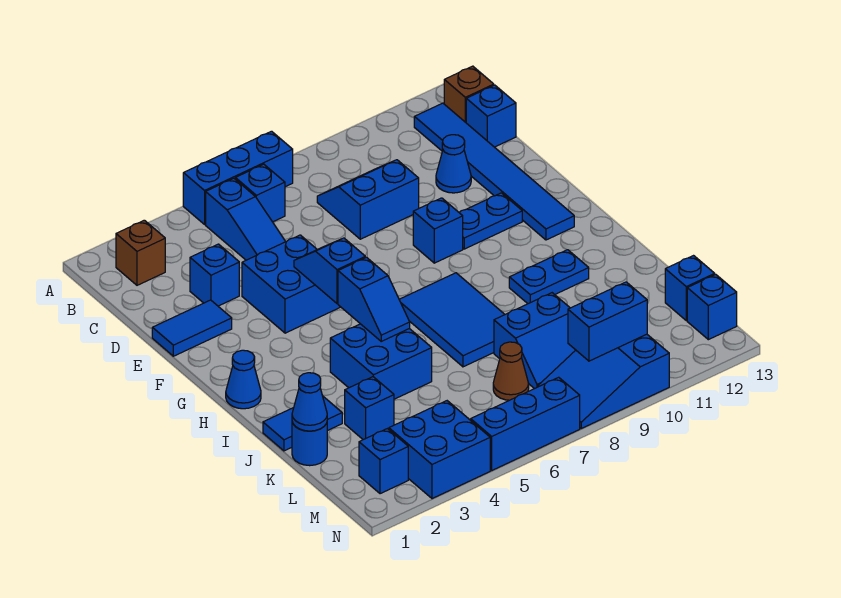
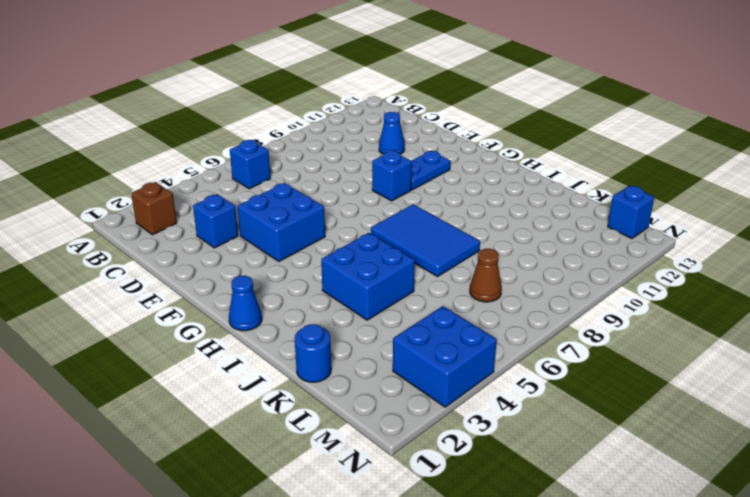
none -> blue brick A5:A7 level 1
none -> blue slope B5:D5 level 1 top B
none -> blue tile B12:G12 level 1
none -> brown brick B13 level 1

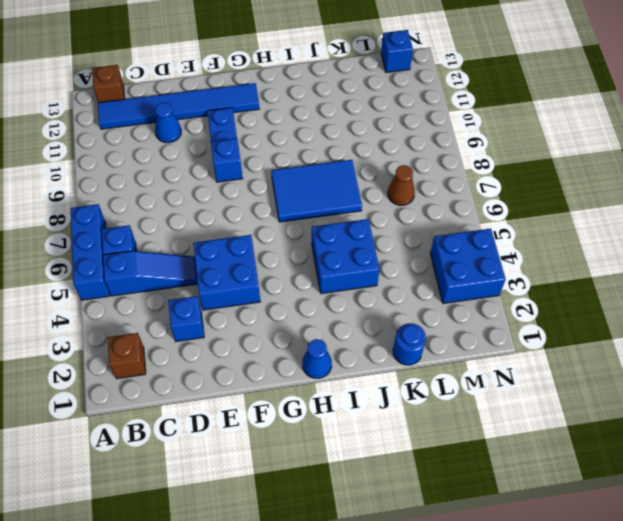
none -> blue slope C8:D9 level 1 top D
none -> blue brick C13 level 1
none -> blue tile E1:E2 level 1
none -> blue plate I10:I11 level 1

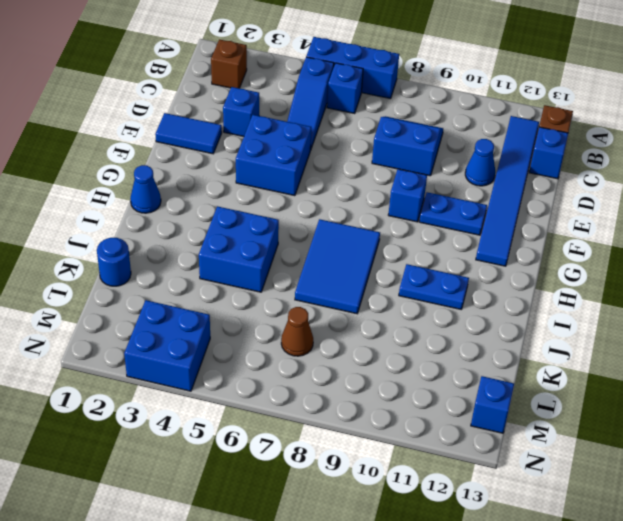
none -> blue tile J1:J2 level 1
none -> blue brick K3 level 1
none -> blue slope K8:L9 level 1 top K
none -> blue brick L13 level 1

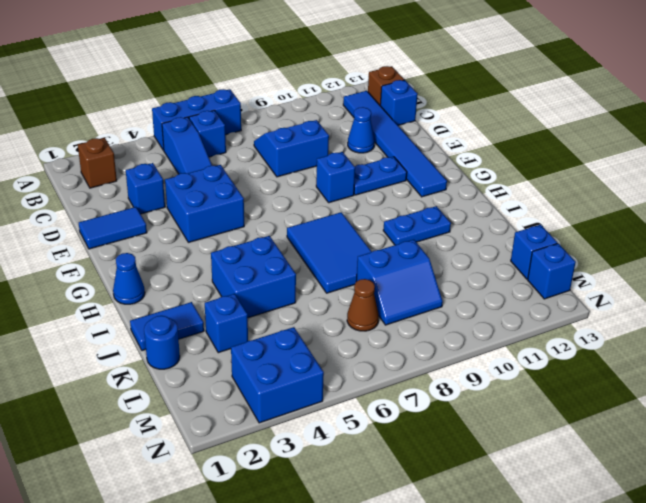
none -> blue brick M2 level 1
none -> blue slope M8:N10 level 1 top 10
none -> blue brick N5:N7 level 1
none -> blue slope F5:G5 level 2 top G

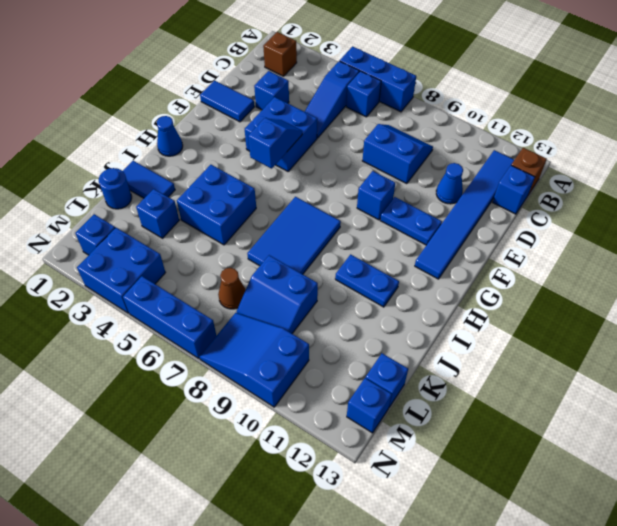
none -> blue slope H5:I5 level 2 top H
none -> blue cone K1 level 2
none -> blue brick M9:M10 level 2

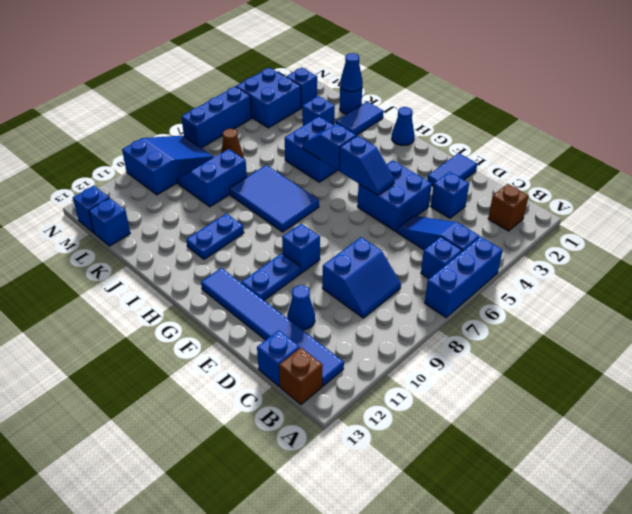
none -> blue brick M9:M10 level 2

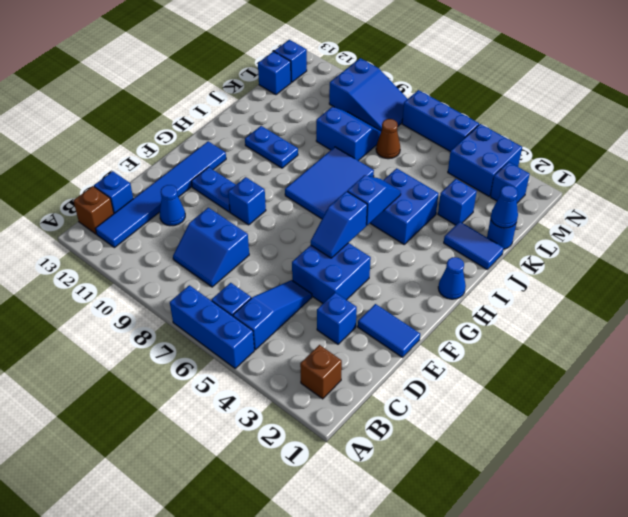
none -> blue brick M9:M10 level 2

